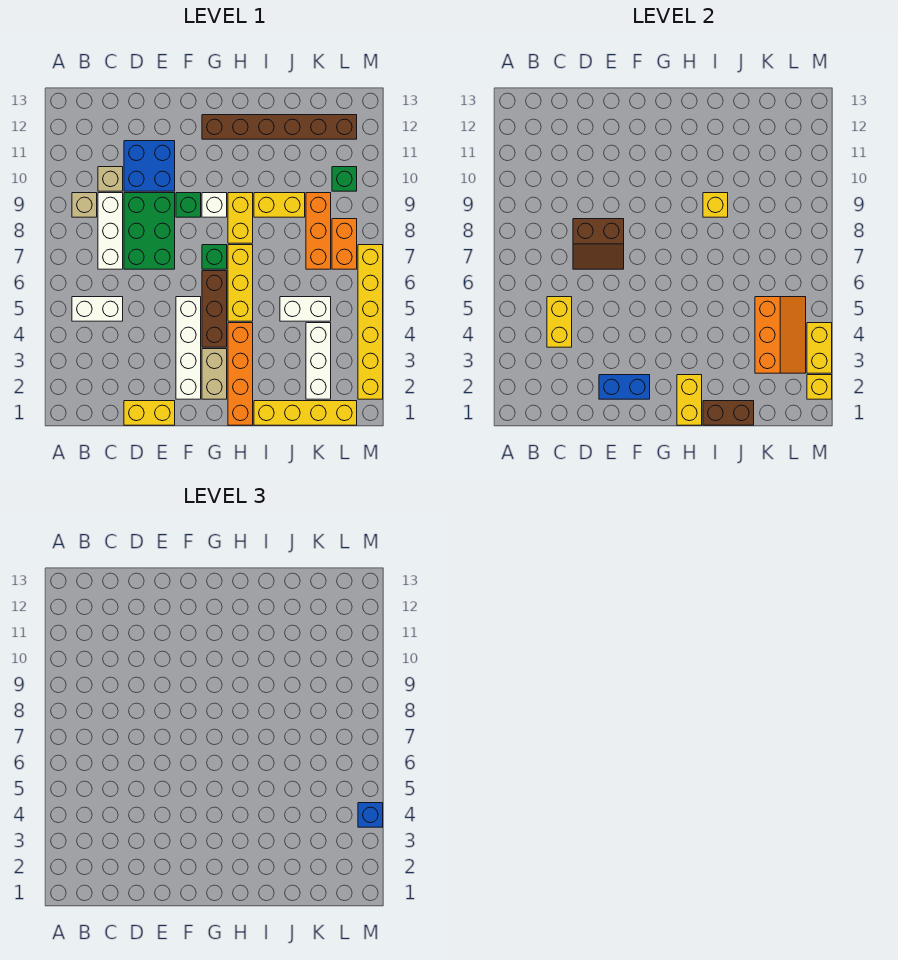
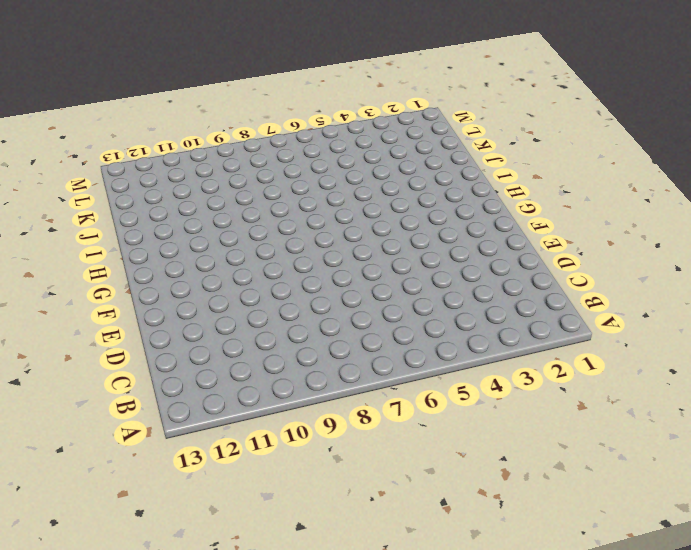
none -> white brick B5:C5 level 1
none -> tan brick B9 level 1
none -> white brick C7:C9 level 1
none -> tan brick C10 level 1

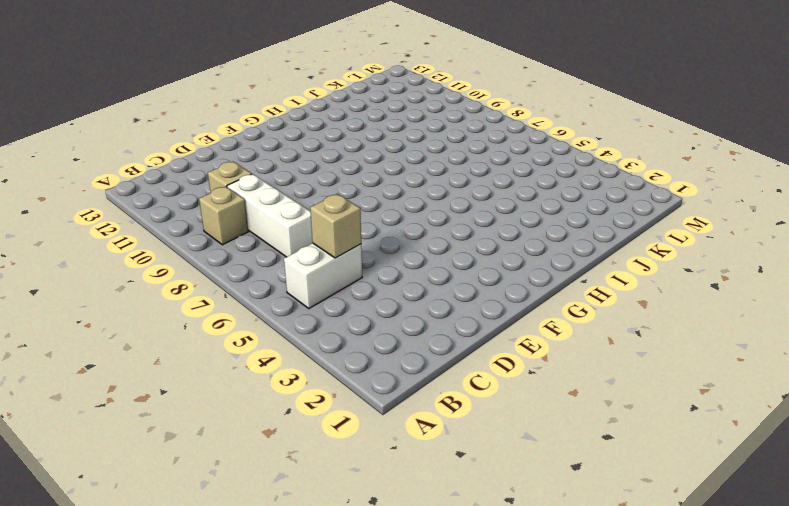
tan brick C5 level 2 -> yellow brick C4:C5 level 2
none -> yellow brick D1:E1 level 1
none -> green brick D7:E9 level 1
none -> blue brick D10:E11 level 1
none -> white brick F2:F5 level 1

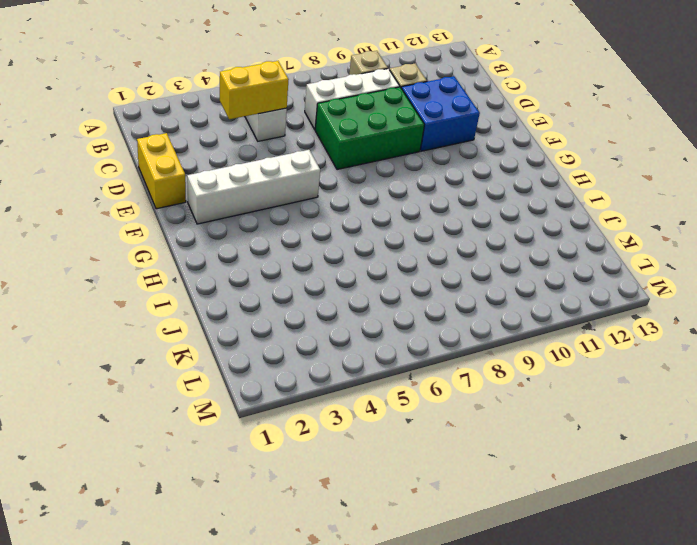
none -> green brick F9 level 1
none -> tan brick G2:G3 level 1
none -> brown brick G4:G6 level 1
none -> green brick G7 level 1

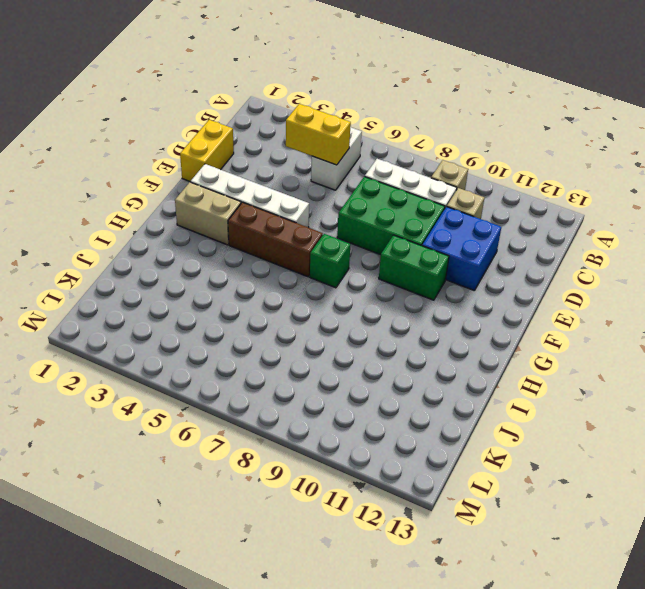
green brick F9:F10 level 1 -> green brick F9 level 1
none -> white brick G9 level 1
none -> brown brick G12:L12 level 1
none -> orange brick H1:H4 level 1
none -> yellow brick H5:H7 level 1

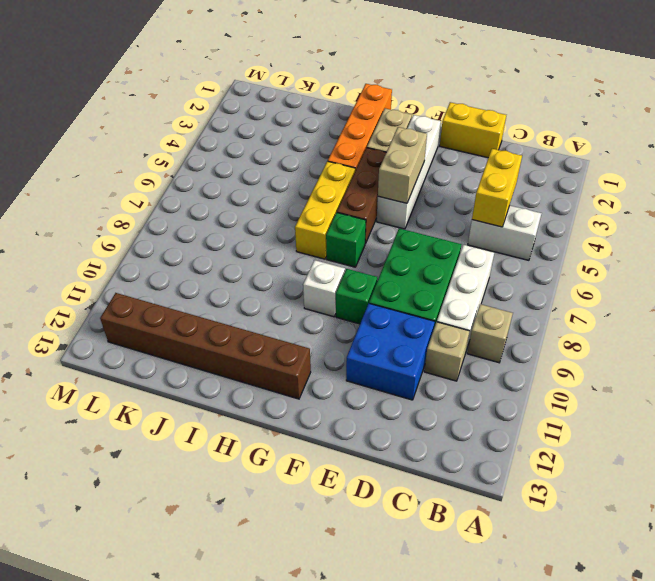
tan brick F4:F5 level 2 -> none
none -> yellow brick H8:H9 level 1
none -> yellow brick I1:L1 level 1
none -> yellow brick I9:J9 level 1
none -> white brick J5:K5 level 1

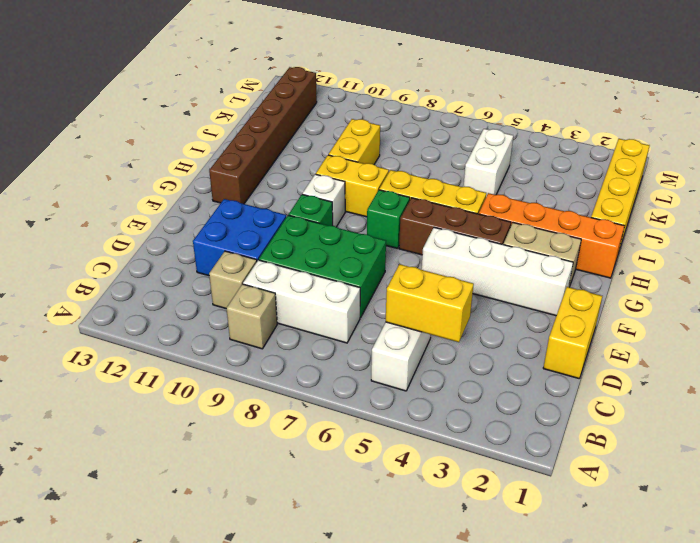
none -> white brick K2:K4 level 1
none -> orange brick K7:K9 level 1
none -> orange brick L7:L8 level 1
none -> green brick L10 level 1

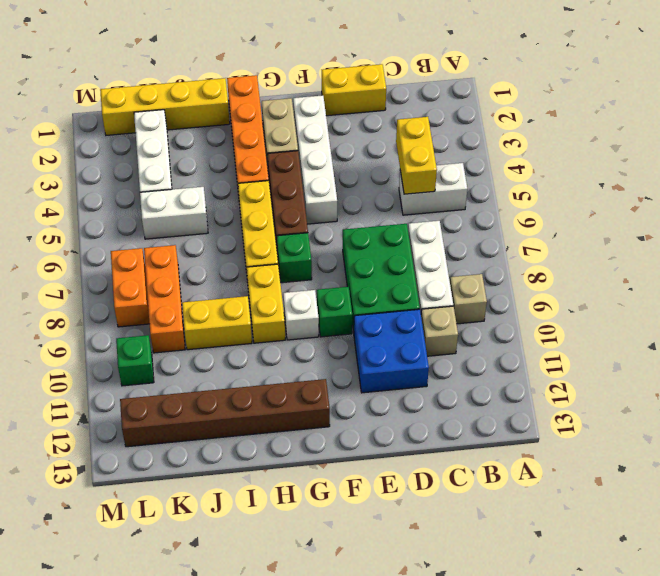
none -> yellow brick M2:M7 level 1
none -> brown slope D7:E8 level 2 top 8
none -> blue brick E2:F2 level 2
none -> yellow brick H1:H2 level 2

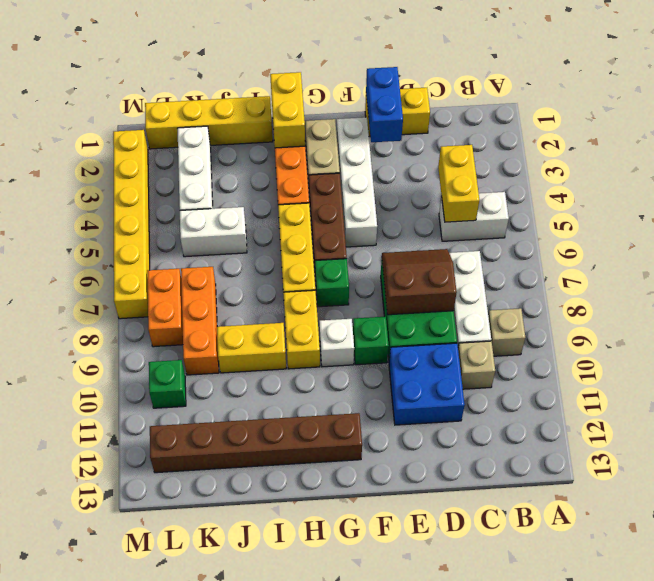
blue brick E1:E2 level 2 -> blue brick E2:F2 level 2
none -> brown brick I1:J1 level 2
none -> yellow brick I9 level 2
none -> orange slope K3:L5 level 2 top K
none -> yellow brick M2 level 2

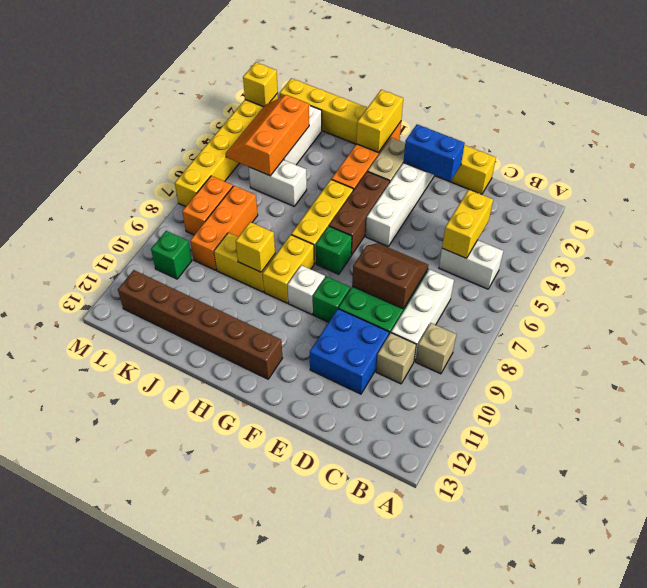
none -> brown brick I1:J1 level 2
none -> yellow brick M3:M4 level 2
none -> blue brick M4 level 3

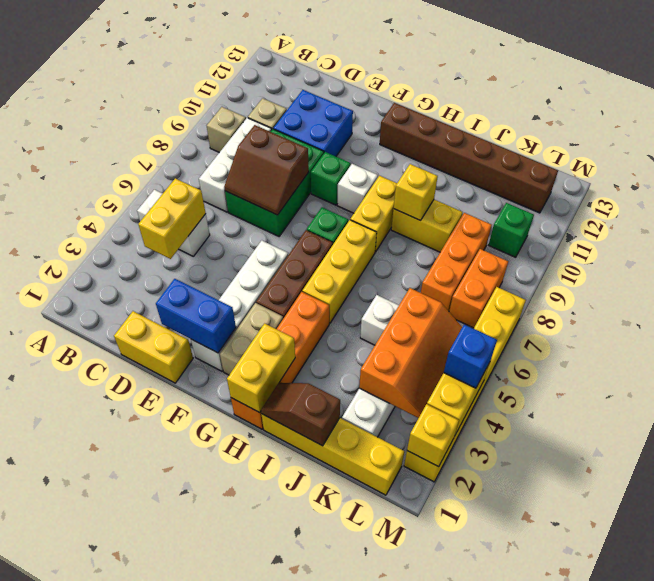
brown slope I1:J1 level 2 top J -> brown brick I1:J1 level 2

